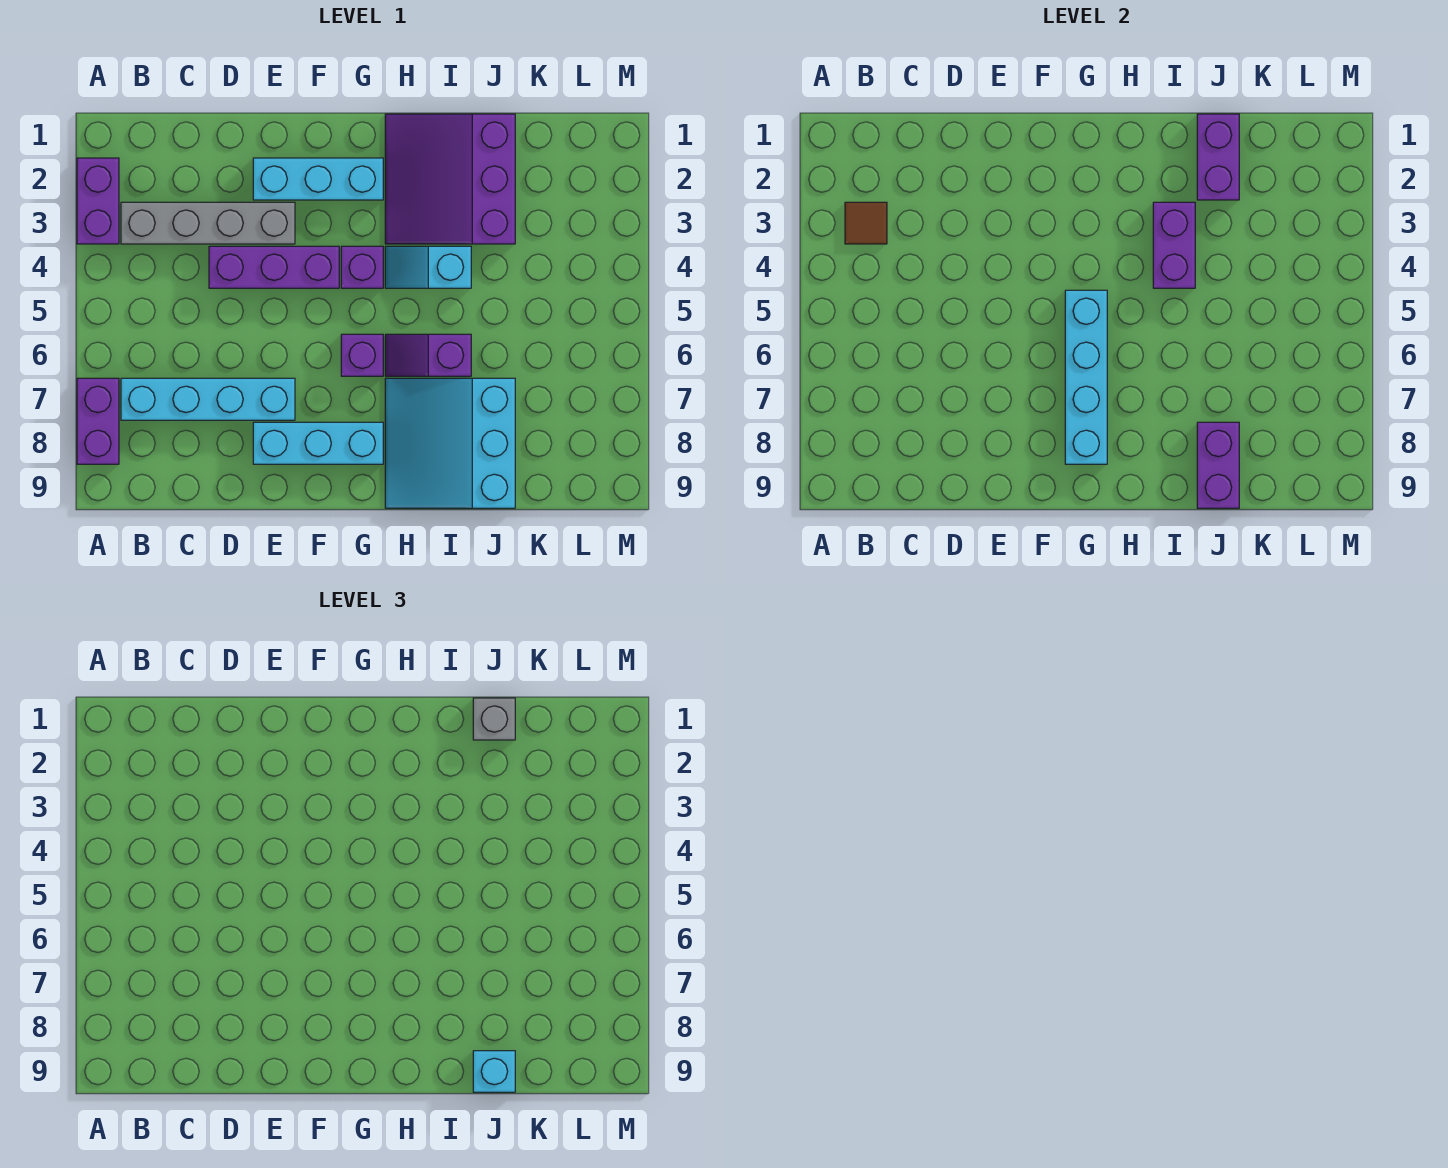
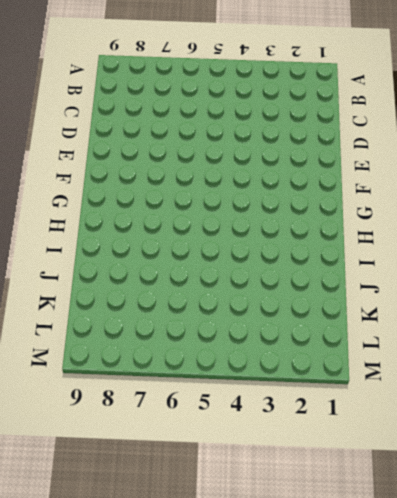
none -> purple brick A2:A3 level 1
none -> purple brick A7:A8 level 1
none -> grey brick B3:E3 level 1

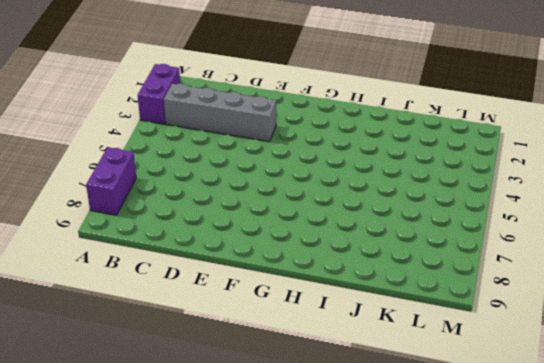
none -> cyan brick B7:E7 level 1
none -> purple brick D4:F4 level 1
none -> cyan brick E2:G2 level 1

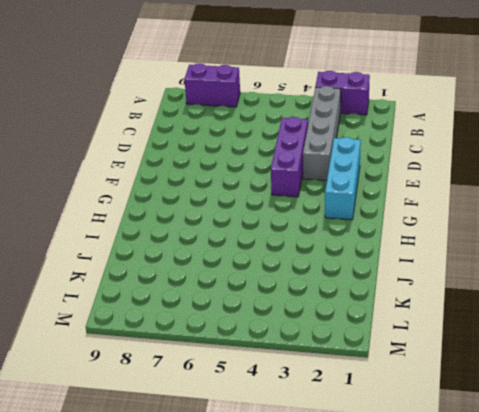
none -> cyan brick B7:E7 level 1
none -> cyan brick E8:G8 level 1
none -> purple brick G4 level 1

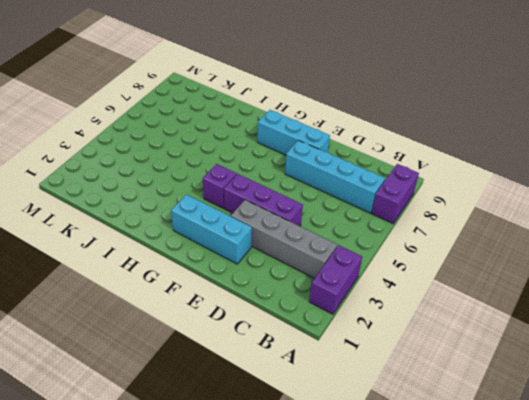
none -> purple brick G6 level 1
none -> purple slope H1:J3 level 1 top J
none -> cyan slope H4:I4 level 1 top I

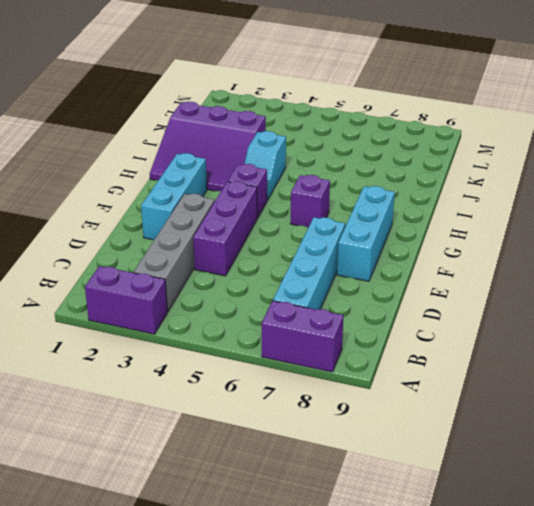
none -> purple slope H6:I6 level 1 top I
none -> cyan slope H7:J9 level 1 top J
none -> brown tile B3 level 2

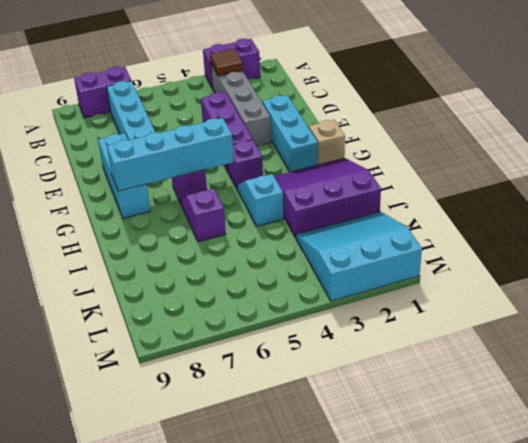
tan brick G1 level 1 -> none
cyan slope K1:M3 level 1 top M -> cyan slope H7:J9 level 1 top J
none -> purple brick I3:I4 level 2
none -> purple brick J1:J2 level 2
none -> purple brick J8:J9 level 2

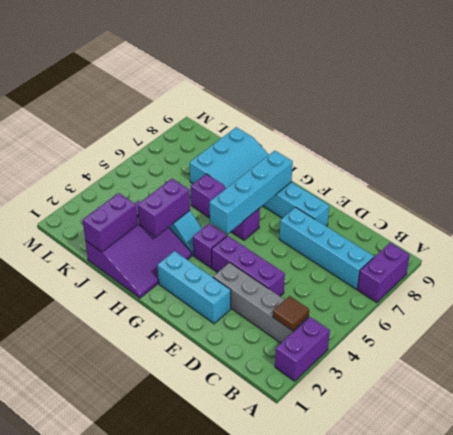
none -> purple brick J8:J9 level 2
none -> grey brick J1 level 3
none -> cyan brick J9 level 3

